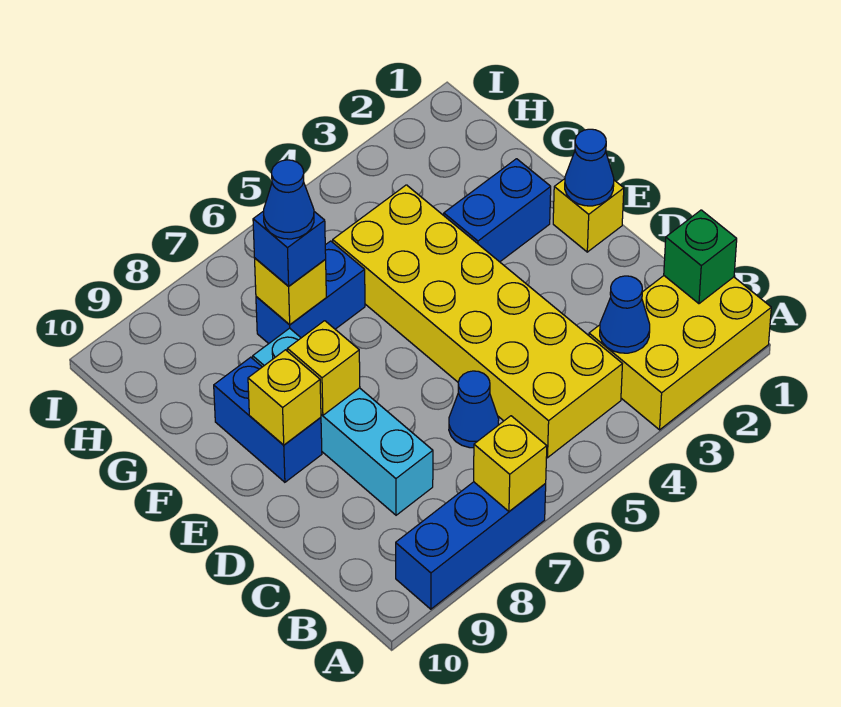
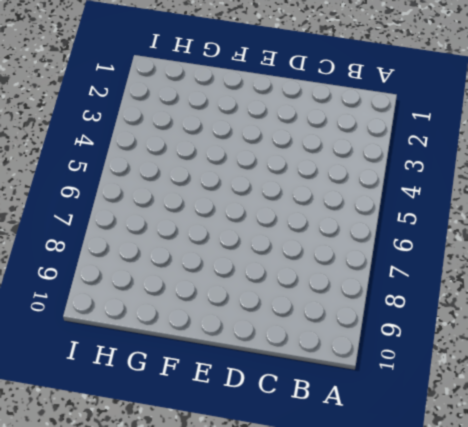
none -> yellow brick A1:B3 level 1
none -> blue brick A7:A9 level 1
none -> yellow brick B4:G5 level 1

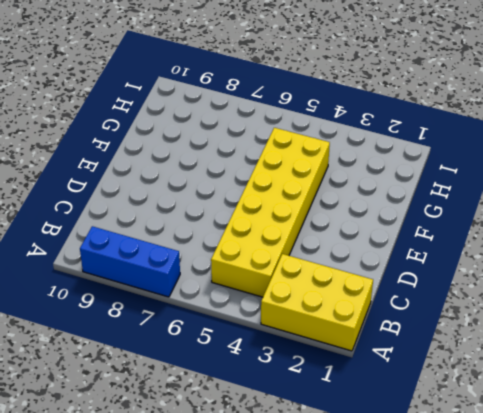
none -> blue cone C6 level 1
none -> cyan brick C8:F8 level 1
none -> yellow brick E1 level 1

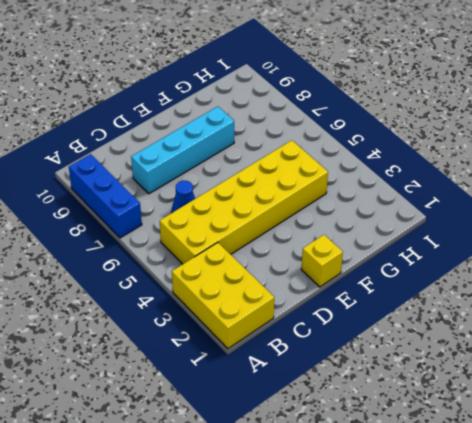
none -> blue brick E9:F9 level 1
none -> blue brick F2:F3 level 1
none -> blue brick G6:G7 level 1

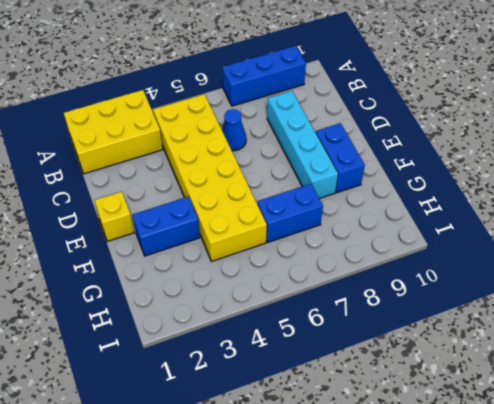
none -> yellow brick A7 level 2
none -> green brick B1 level 2
none -> blue cone B3 level 2

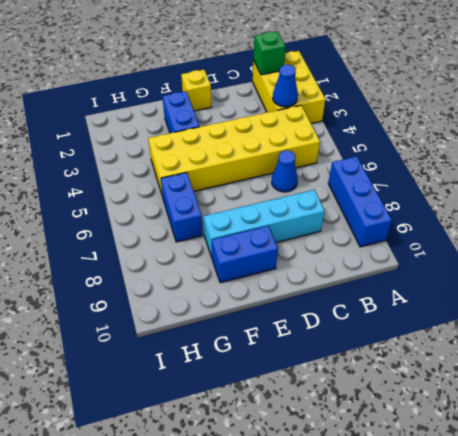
none -> yellow brick A7 level 2
none -> blue cone E1 level 2
none -> yellow brick E8 level 2

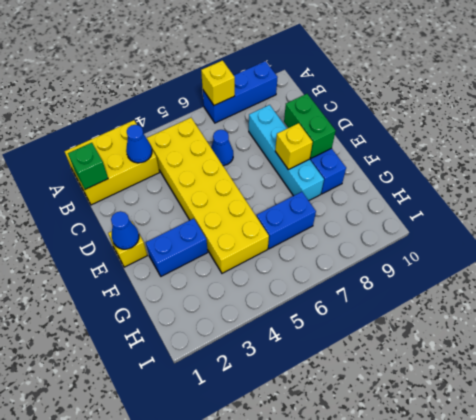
green brick D9:E9 level 2 -> yellow brick E9 level 2
none -> yellow brick G7 level 2
none -> blue brick G7 level 3
none -> blue cone G7 level 4

